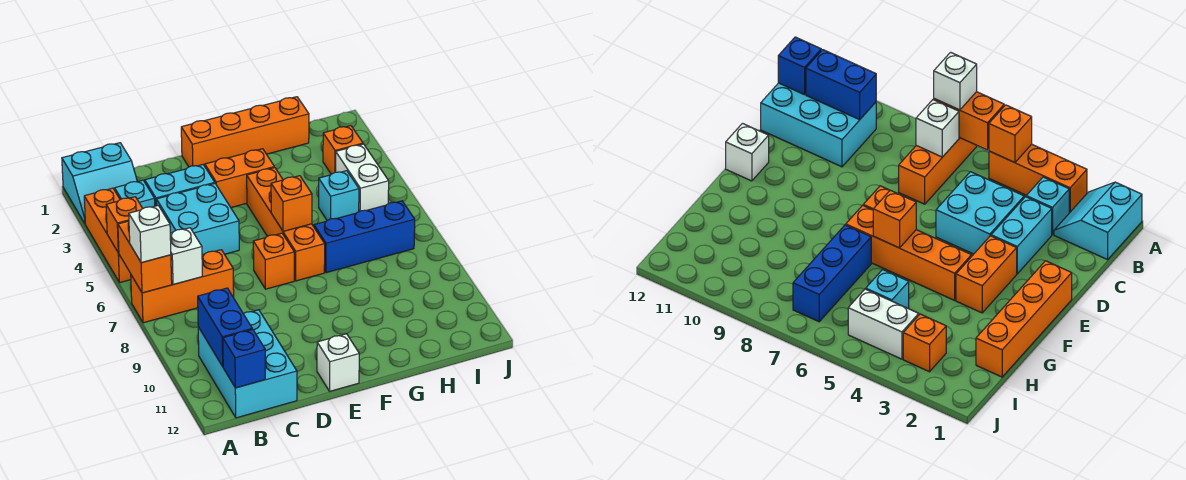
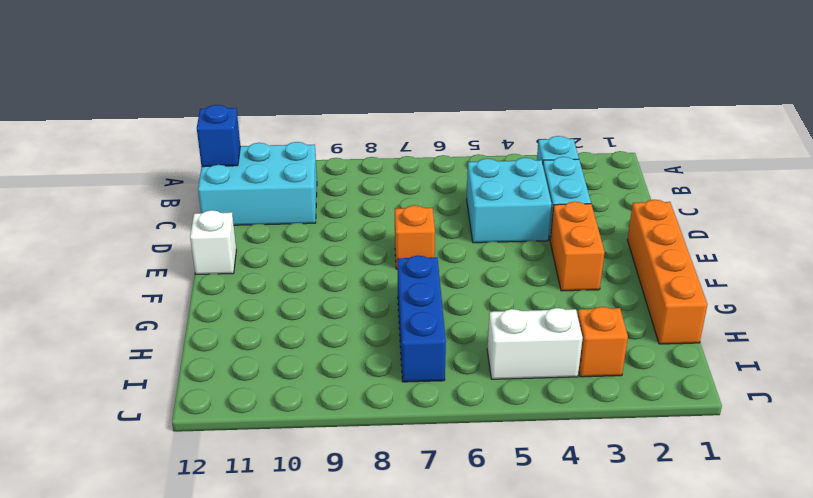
none -> cyan slope A1:B2 level 1 top 1
none -> orange brick A3:A5 level 1
none -> orange brick A7:C7 level 1

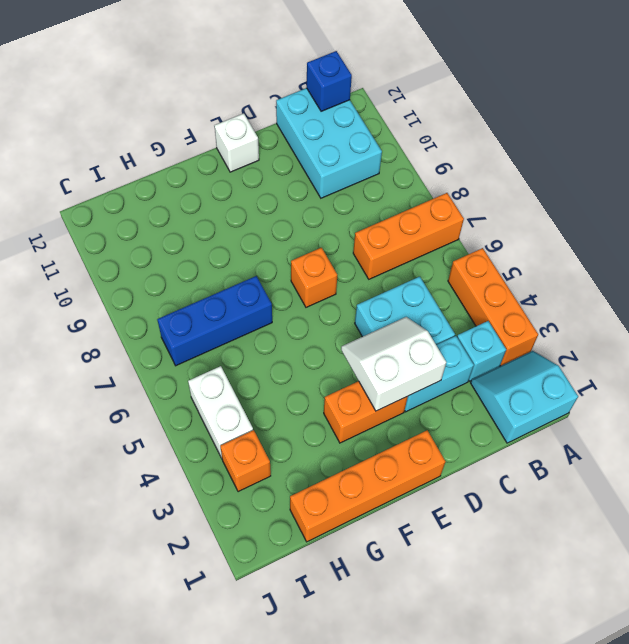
white slope D3:E4 level 2 top 3 -> none
none -> orange brick F4:F7 level 1
none -> cyan brick H5 level 1
none -> orange brick A5 level 2

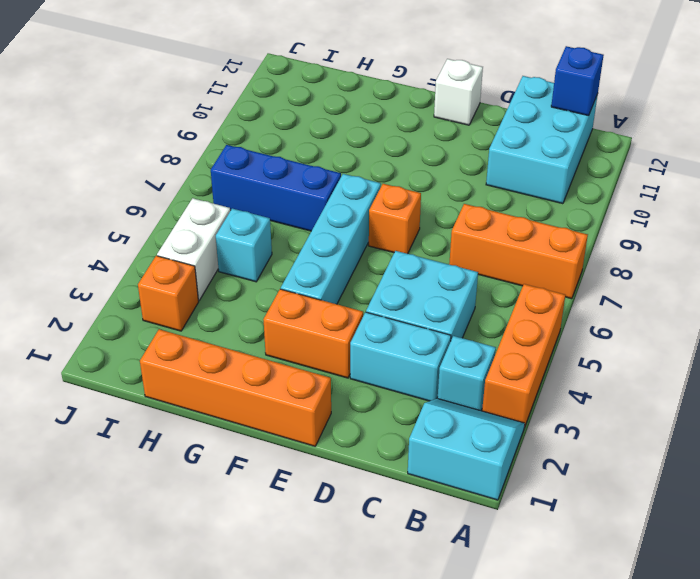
cyan brick F4:F7 level 1 -> orange brick F4:F7 level 1
none -> orange brick A5 level 2
none -> orange brick A6:A7 level 2
none -> white brick B7 level 2

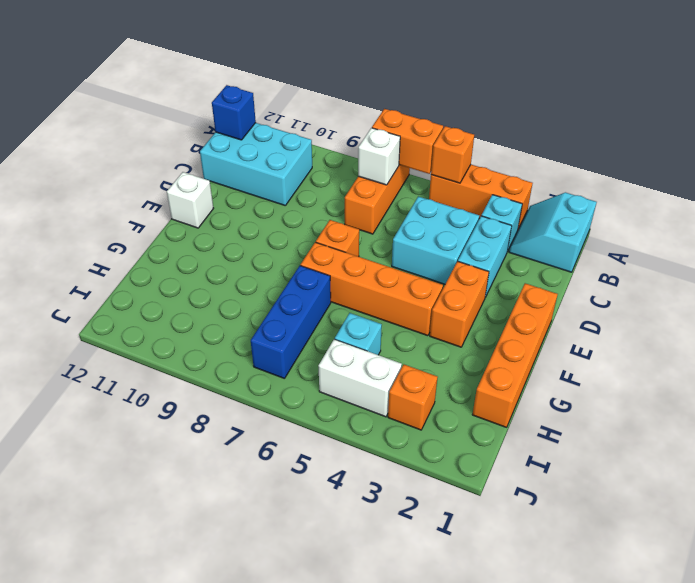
none -> blue brick B10:B11 level 2
none -> orange brick F6 level 2
none -> white brick A7 level 3

